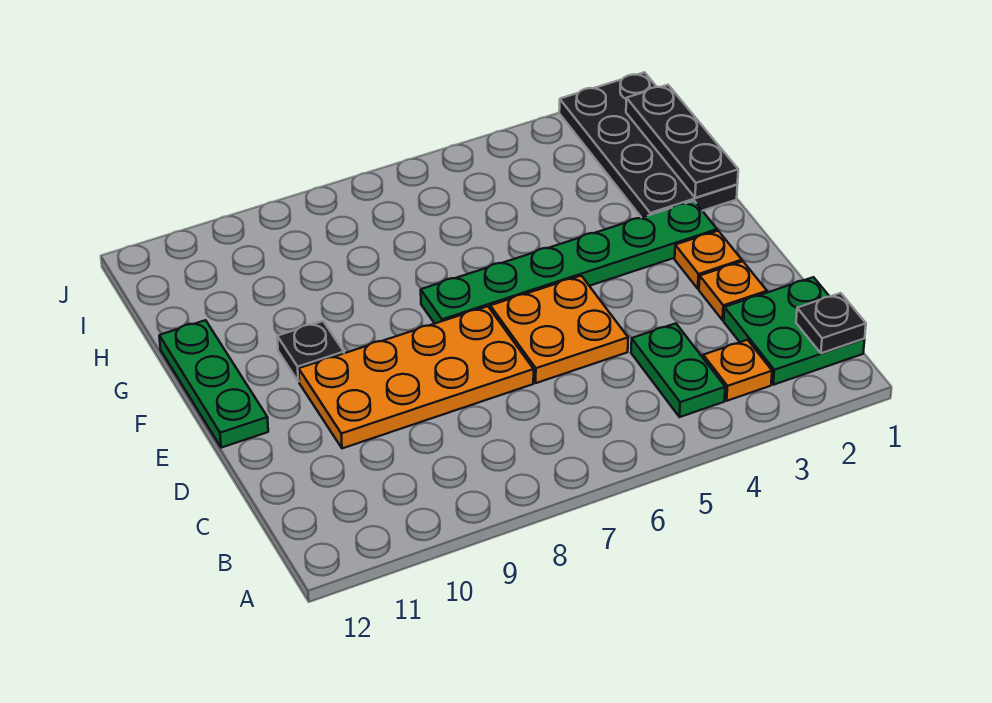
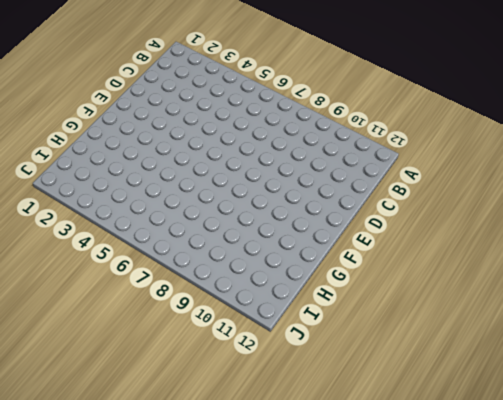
none -> green plate B1:C2 level 1
none -> orange plate B3 level 1
none -> green plate B4:C4 level 1

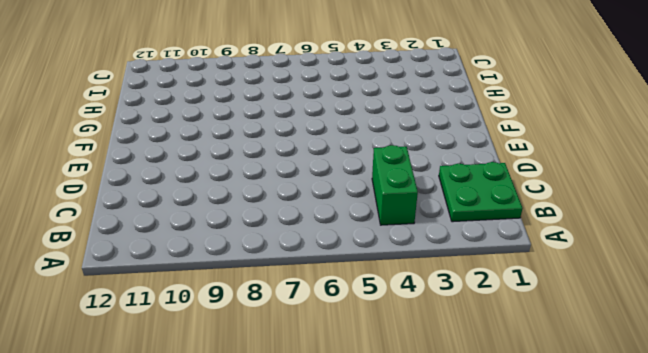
green brick B4:C4 level 1 -> green plate B4:C4 level 1
none -> orange plate B3 level 1
none -> orange plate D2 level 1
none -> orange plate D5:E6 level 1

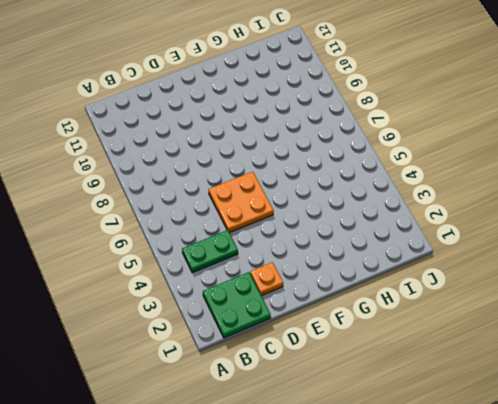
none -> orange plate B3 level 1
none -> orange plate D7:E10 level 1
none -> orange plate E2 level 1

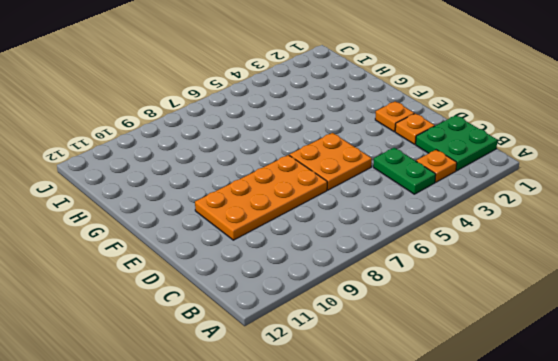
none -> green plate E12:G12 level 1
none -> green plate F2:F7 level 1
none -> black plate F10 level 1

